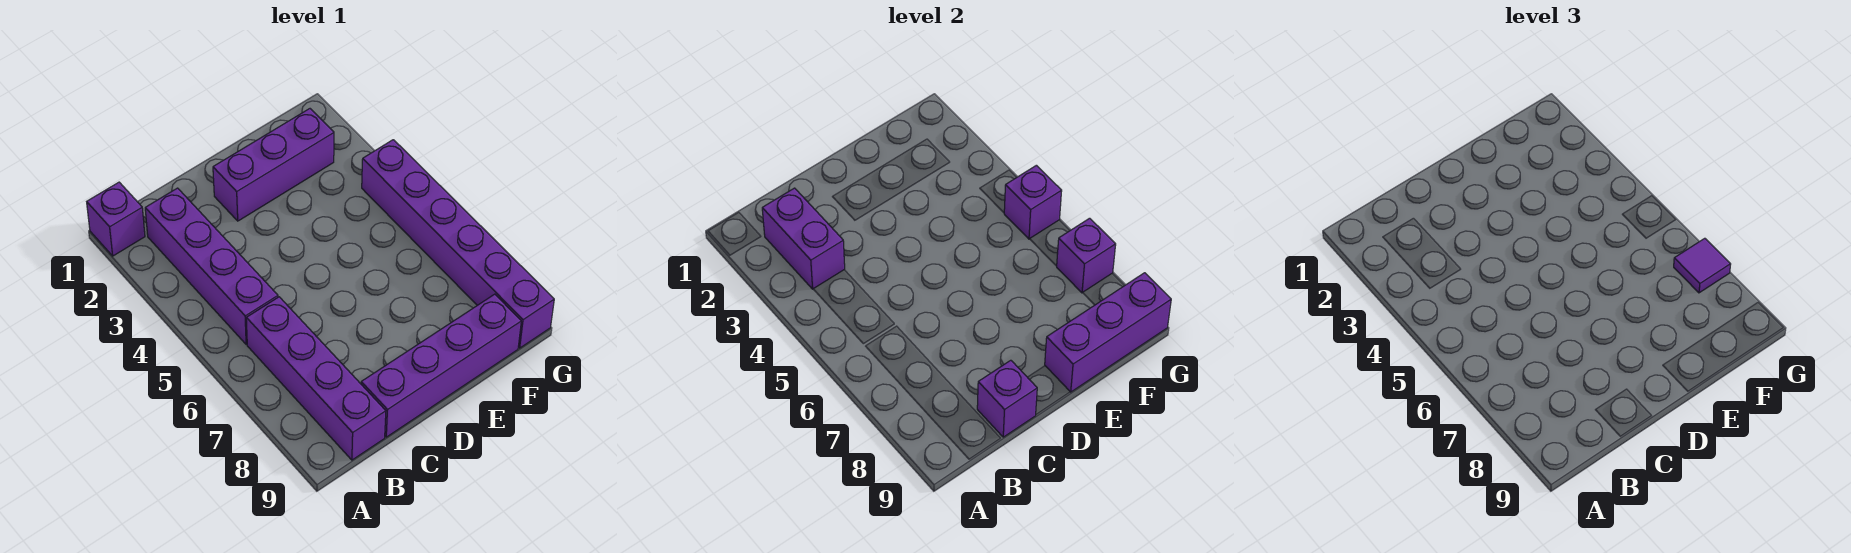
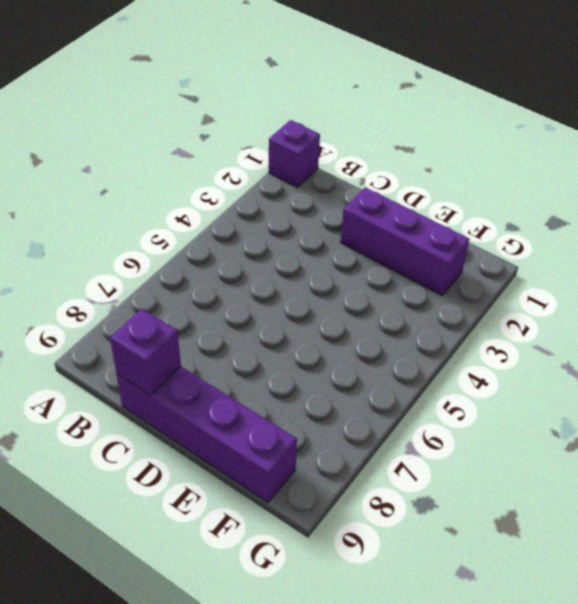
none -> purple brick B2:B5 level 1
none -> purple brick B6:B9 level 1
none -> purple brick G4:G9 level 1

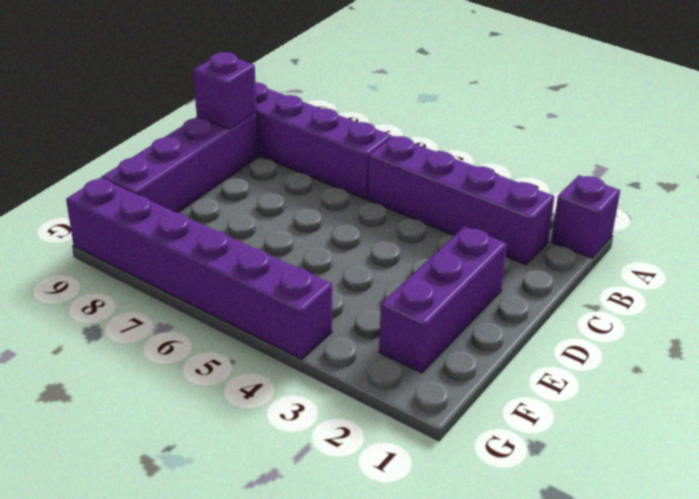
none -> purple brick B2:B3 level 2
none -> purple brick E9:G9 level 2
none -> purple brick G5 level 2

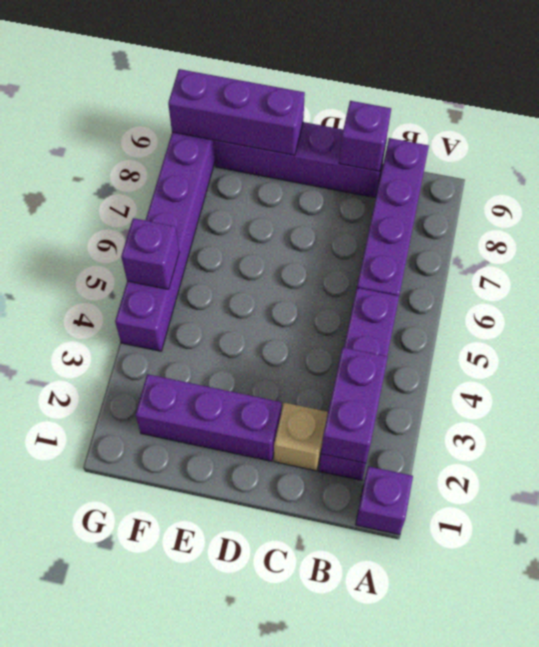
tan brick C2 level 1 -> none
none -> purple brick G7 level 2
none -> purple tile G7 level 3

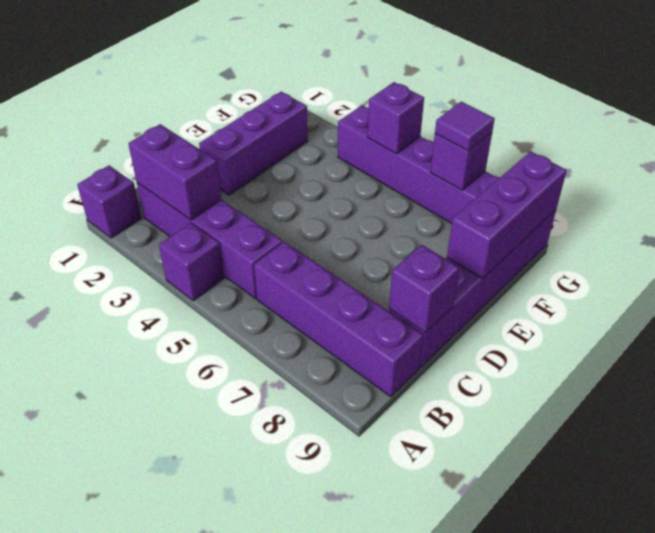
purple brick A4 level 1 -> none

